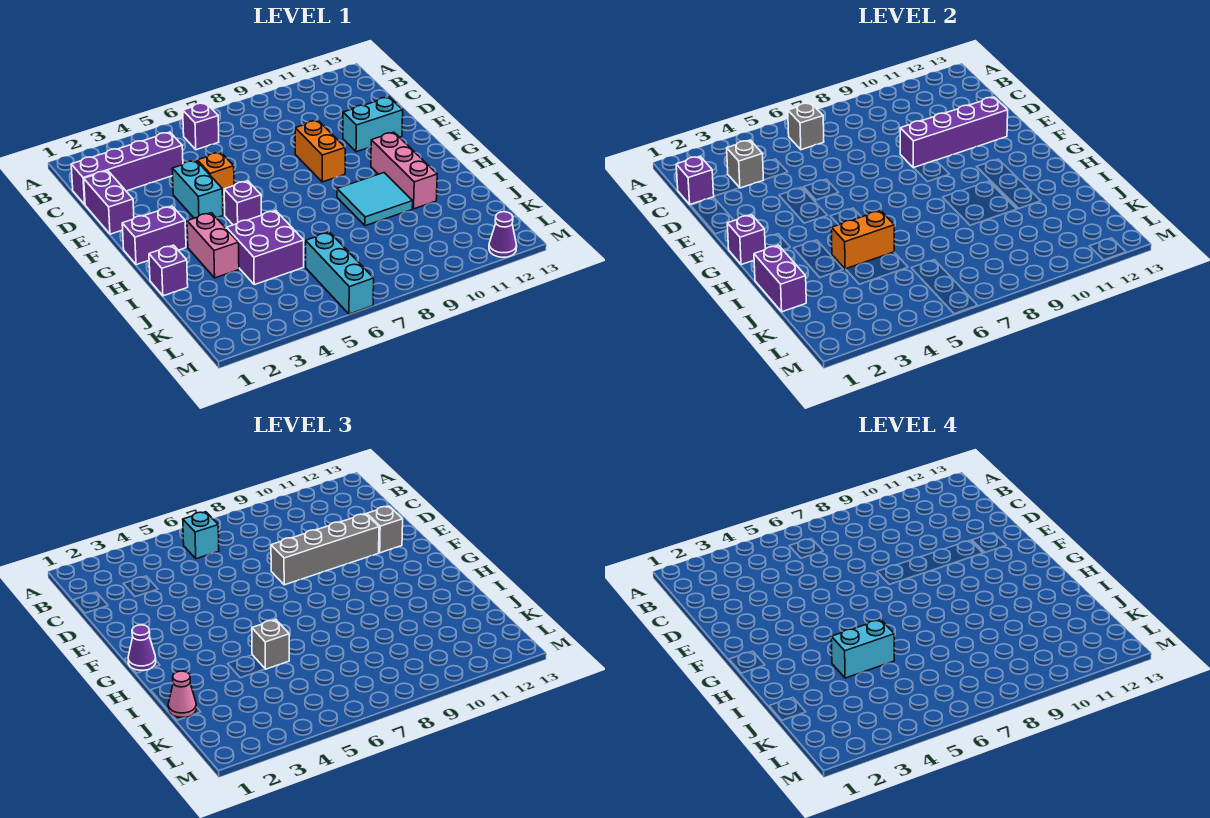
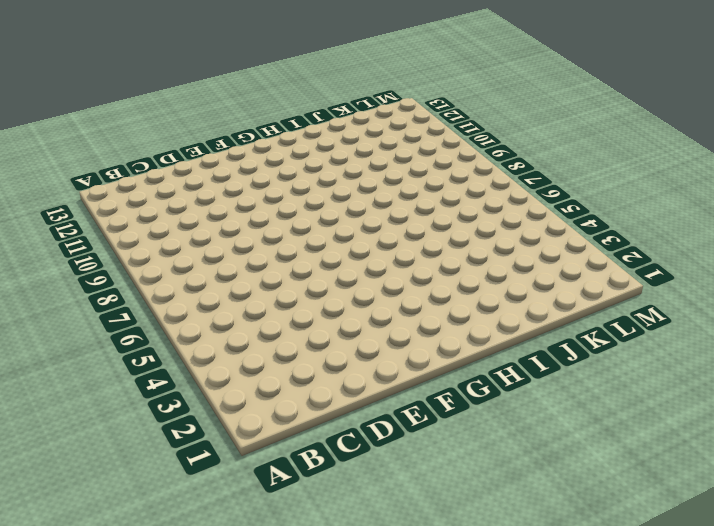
none -> purple brick B6 level 1
none -> purple brick C1:C4 level 1
none -> purple brick D1:E1 level 1
none -> cyan brick E4:F4 level 1

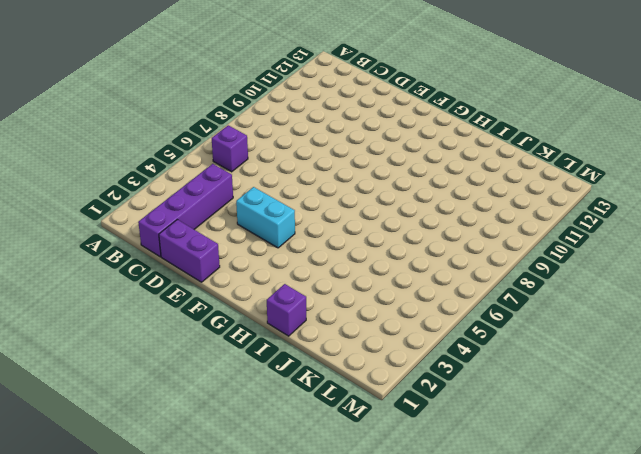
none -> orange brick E5 level 1
none -> orange brick E9:F9 level 1
none -> cyan brick E11:E12 level 1
none -> purple brick G1:G2 level 1

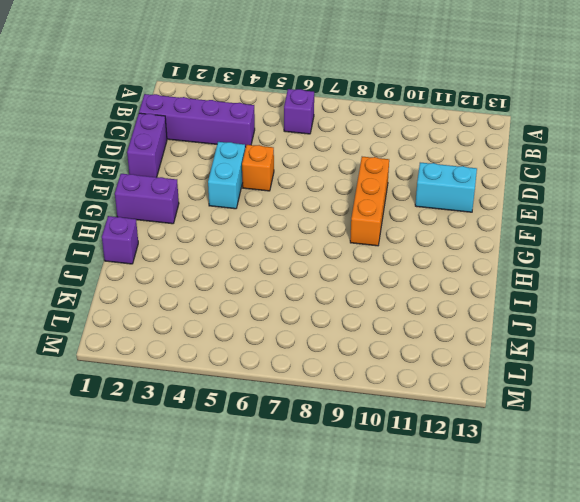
orange brick E9:G9 level 1 -> orange brick E9:F9 level 1
none -> purple brick G5 level 1
none -> pink brick G11:I11 level 1
none -> pink brick H3:I3 level 1
none -> cyan tile H9:I10 level 1

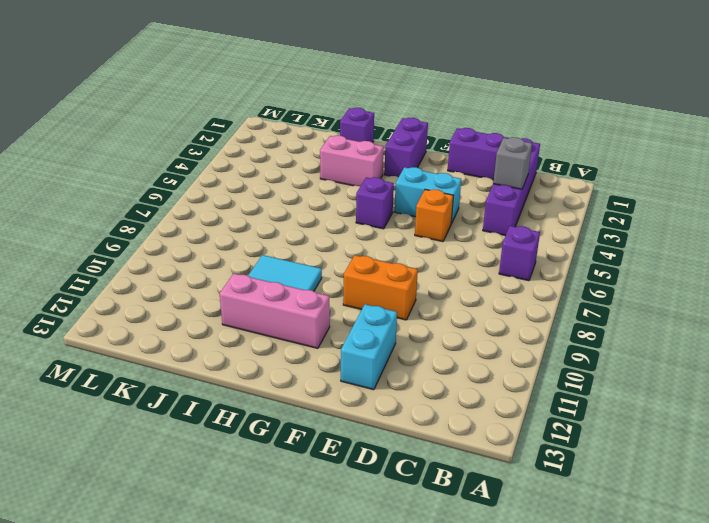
none -> purple brick I4:J5 level 1
none -> cyan brick K6:M6 level 1
none -> purple cone M12 level 1
none -> grey brick B6 level 2

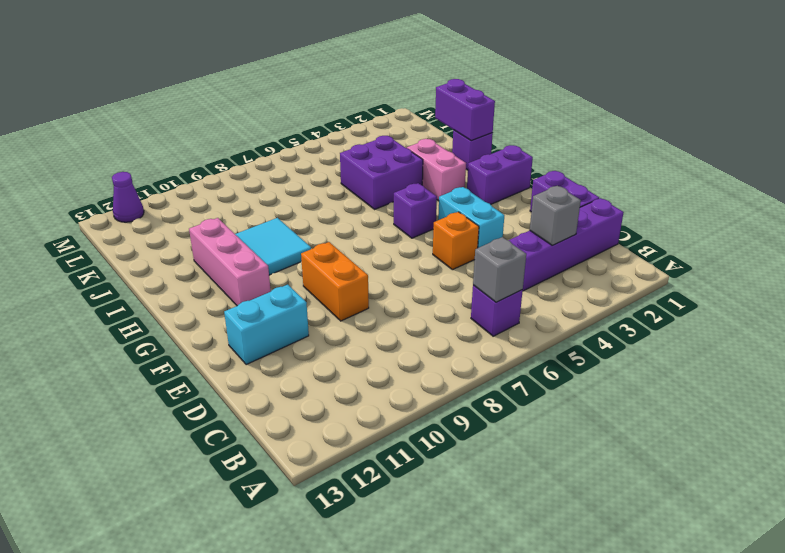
none -> cyan brick K6:M6 level 1
none -> purple brick C1 level 2
none -> purple brick E9:E12 level 2
none -> purple brick G1 level 2

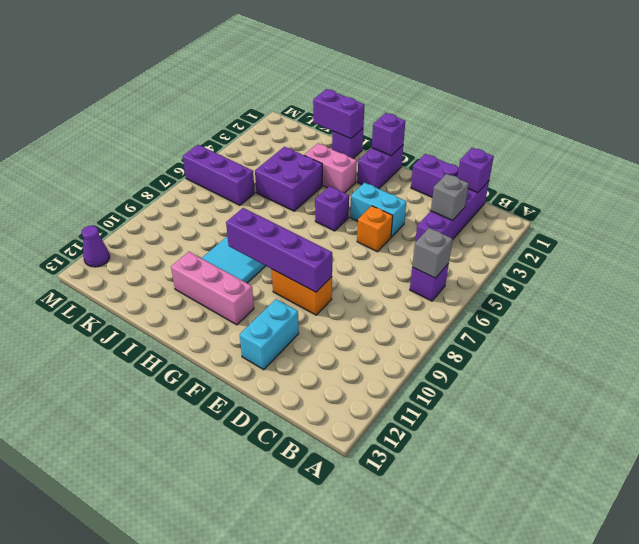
purple brick E9:H9 level 2 -> purple brick E9:E12 level 2
purple brick K6:M6 level 1 -> cyan brick K6:M6 level 1
none -> orange brick I4:I5 level 2
none -> cyan brick B6 level 3
none -> grey brick E8:E11 level 3
none -> grey brick E12 level 3

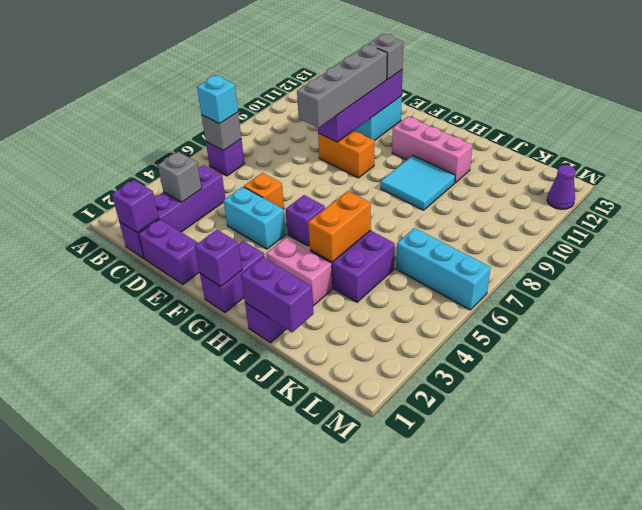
none -> purple cone G1 level 3
none -> grey brick I5 level 3
none -> pink cone J1 level 3
none -> cyan brick I4:I5 level 4

